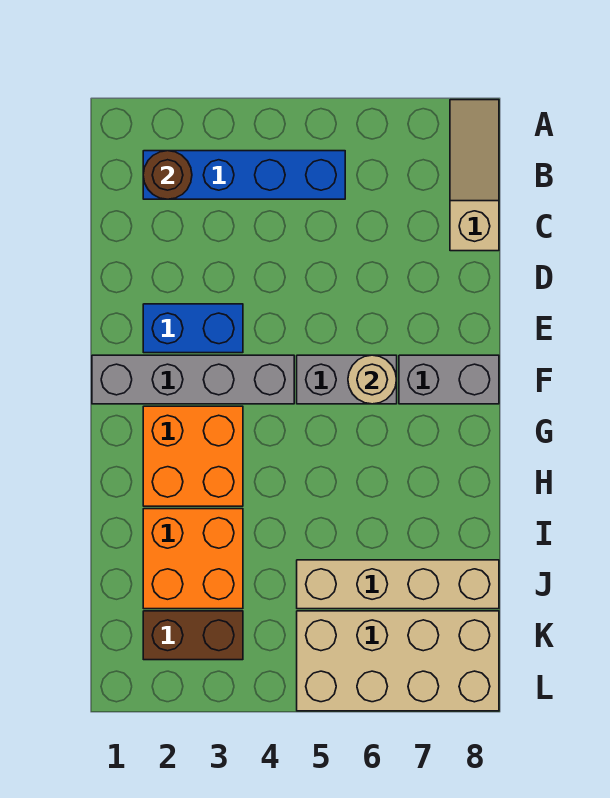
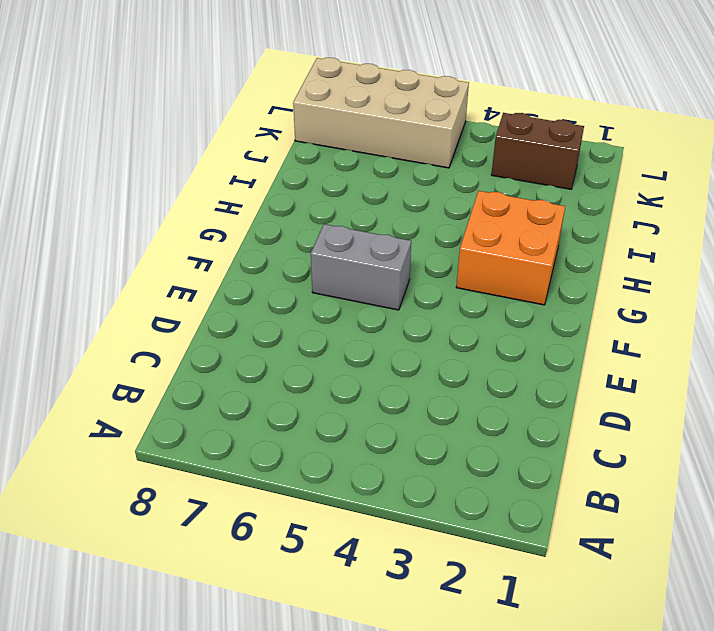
none -> tan slope A8:C8 level 1 top C
none -> blue brick B2:B5 level 1
none -> blue brick E2:E3 level 1

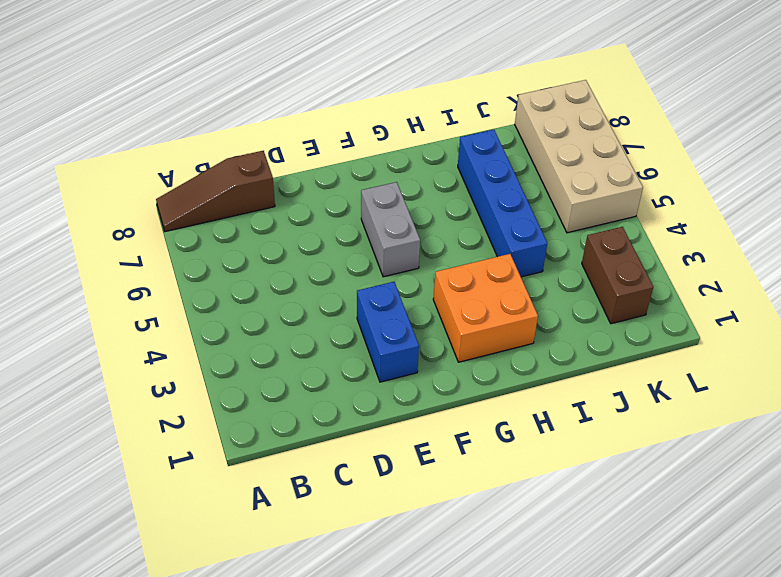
brown slope A8:C8 level 1 top C -> tan slope A8:C8 level 1 top C
blue brick I4:I7 level 1 -> blue brick B2:B5 level 1
none -> grey brick F1:F4 level 1
none -> grey brick F7:F8 level 1
none -> orange brick I2:J3 level 1

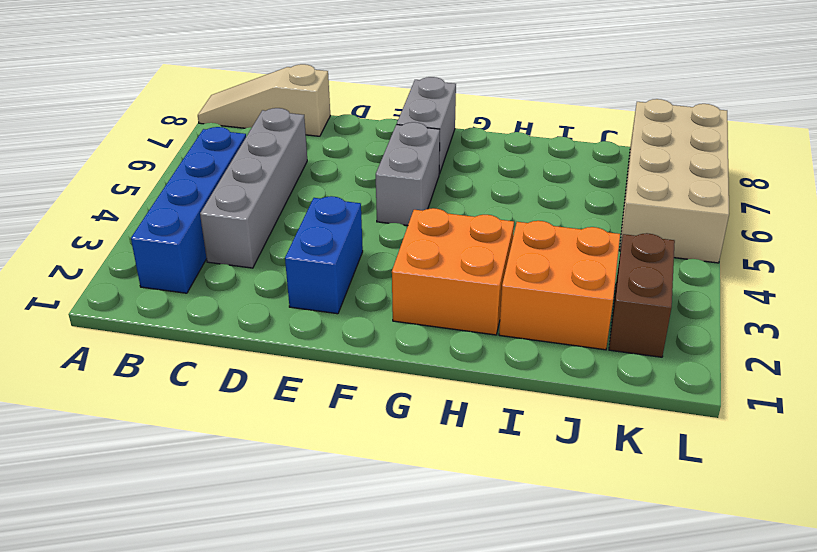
grey brick C3:C6 level 1 -> grey brick F1:F4 level 1
none -> tan brick J5:J8 level 1
none -> brown round brick B2 level 2
none -> tan round brick F6 level 2

